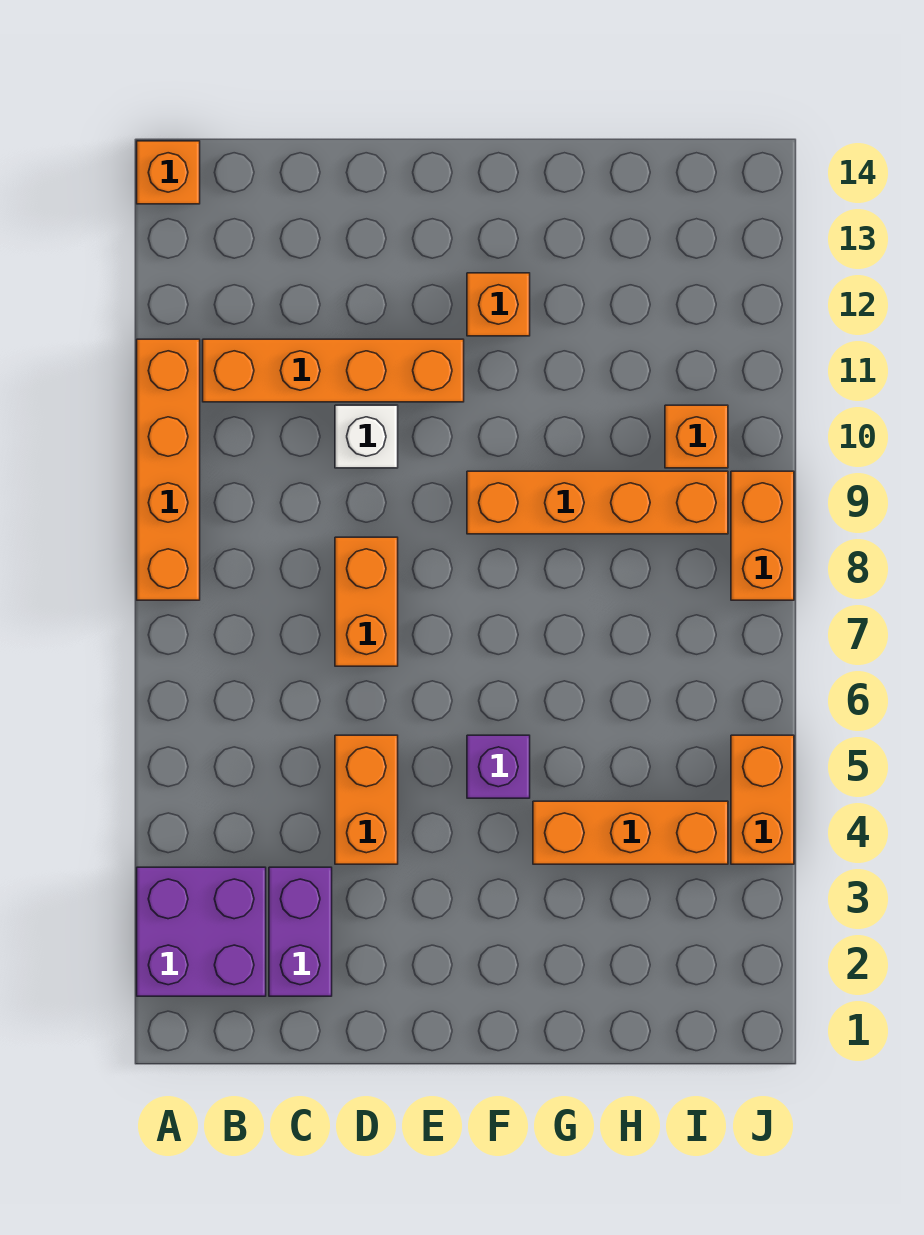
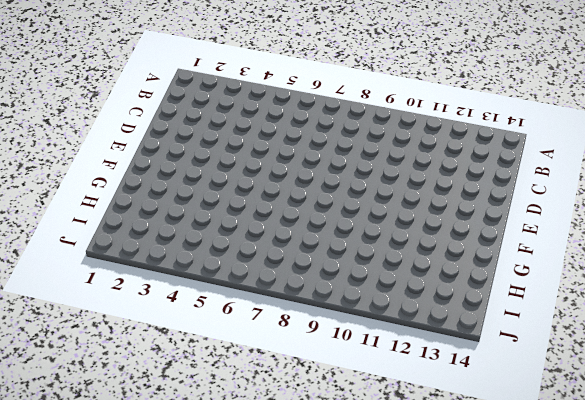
none -> purple brick A2:B3 level 1
none -> orange brick A8:A11 level 1
none -> orange brick A14 level 1

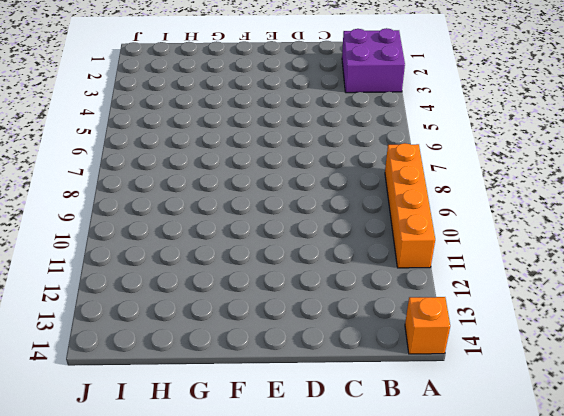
none -> orange brick B11:E11 level 1
none -> purple brick C2:C3 level 1
none -> orange brick D4:D5 level 1

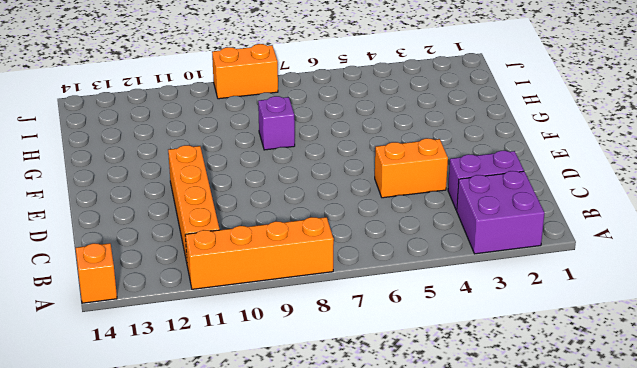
purple brick G8 level 1 -> purple brick F5 level 1
none -> orange brick D7:D8 level 1
none -> white brick D10 level 1
none -> orange brick F9:I9 level 1

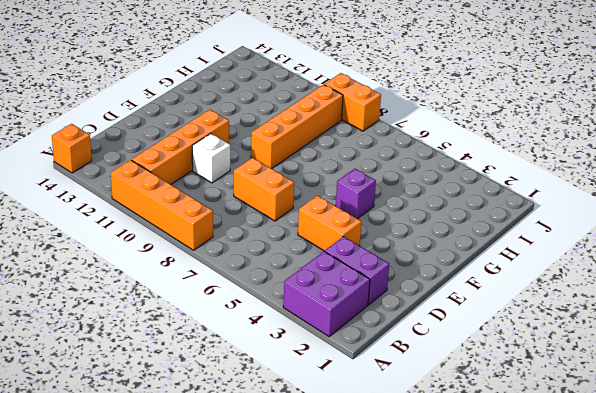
none -> orange brick F12 level 1
none -> orange brick G4:I4 level 1
none -> orange brick I10 level 1

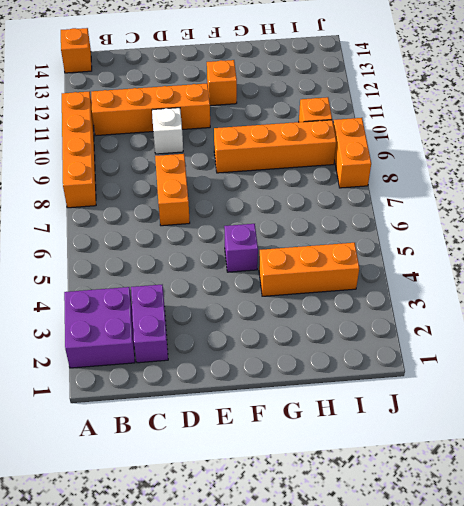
none -> orange brick D4:D5 level 1
none -> orange brick J4:J5 level 1

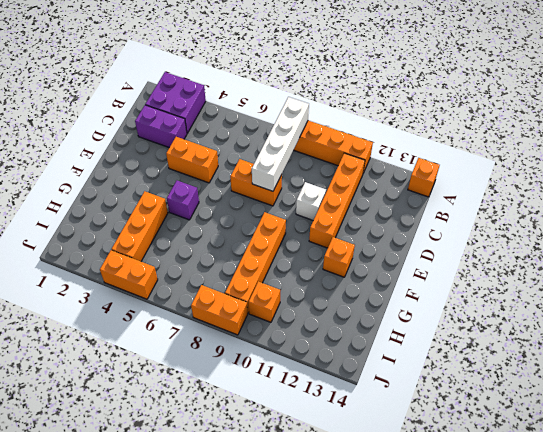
white brick A8:D8 level 2 -> none

